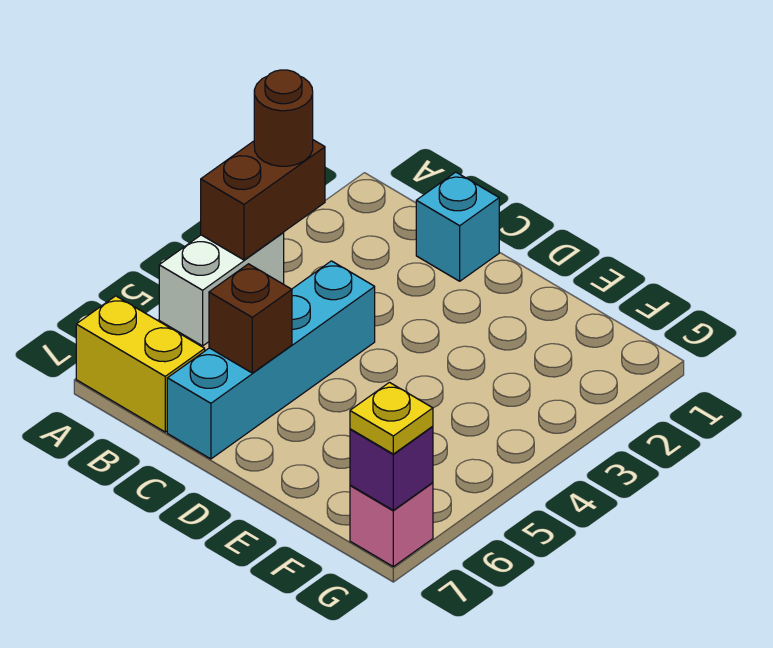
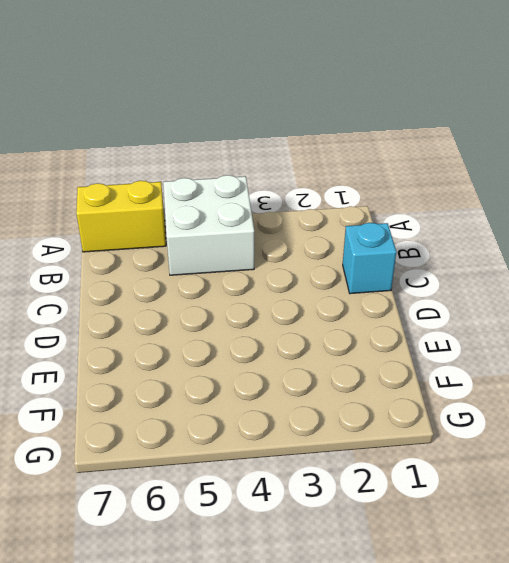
white brick A4:B5 level 1 -> white brick A4:A5 level 1
yellow brick A6:A7 level 1 -> yellow brick A7:B7 level 1
none -> cyan brick C4:C7 level 1
none -> pink brick G7 level 1

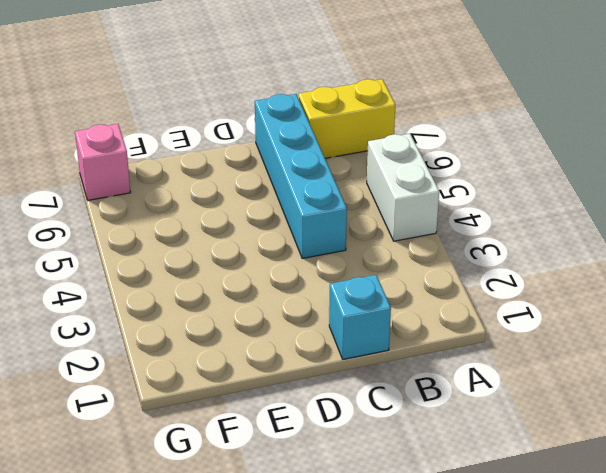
none -> brown brick A3:A4 level 2
none -> brown brick C6 level 2

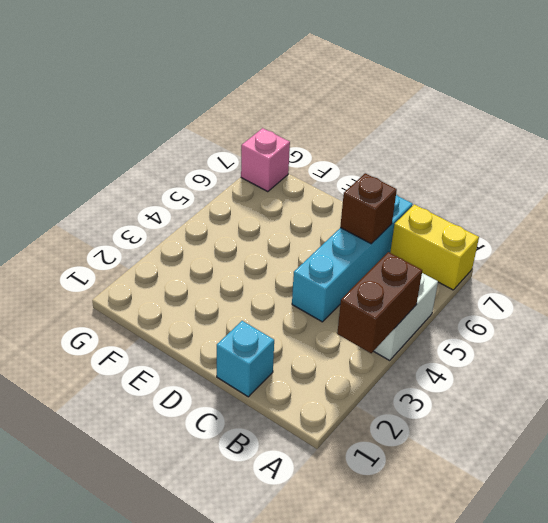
none -> purple brick G7 level 2
none -> brown round brick A3 level 3

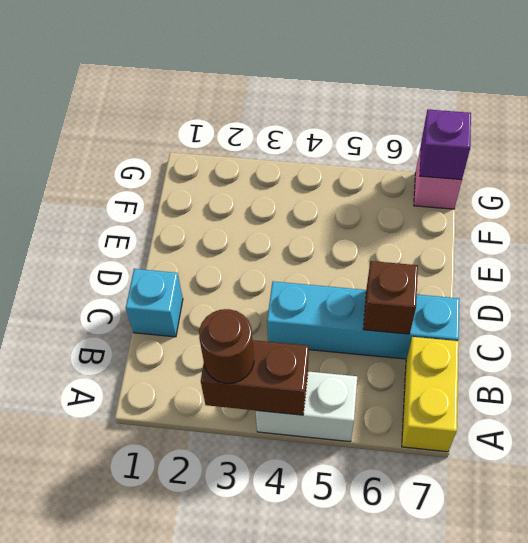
none -> yellow plate G7 level 3

